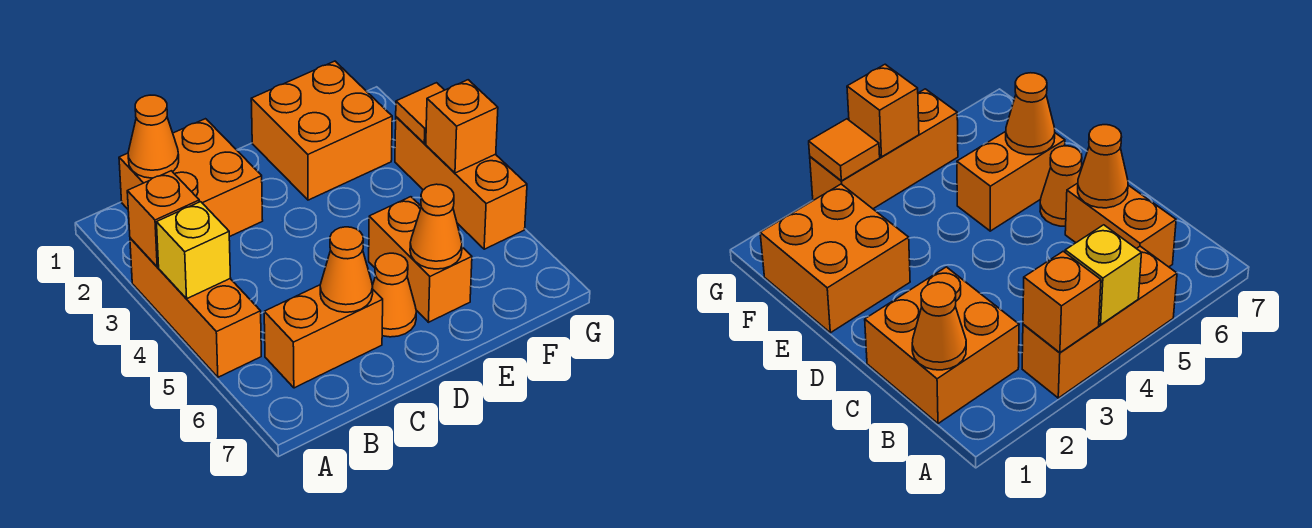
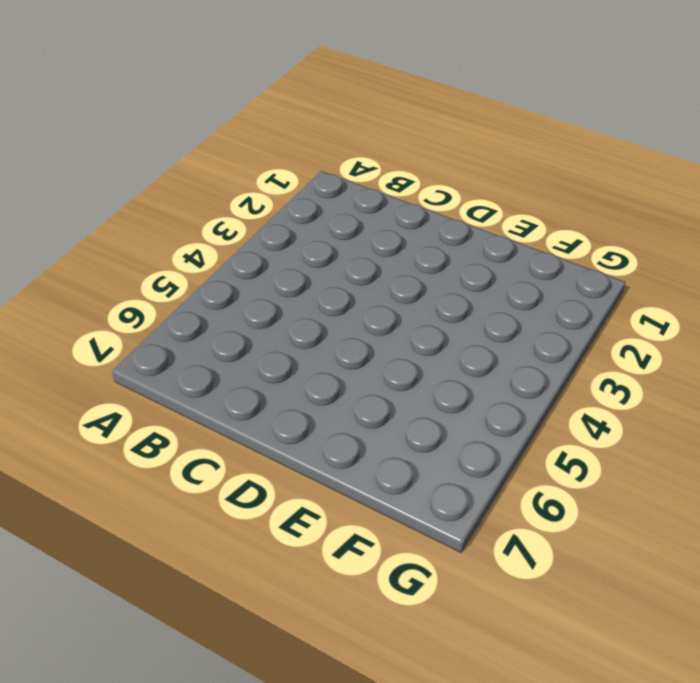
none -> orange brick A3:A5 level 1
none -> orange brick B1:C2 level 1
none -> orange brick B6:C6 level 1

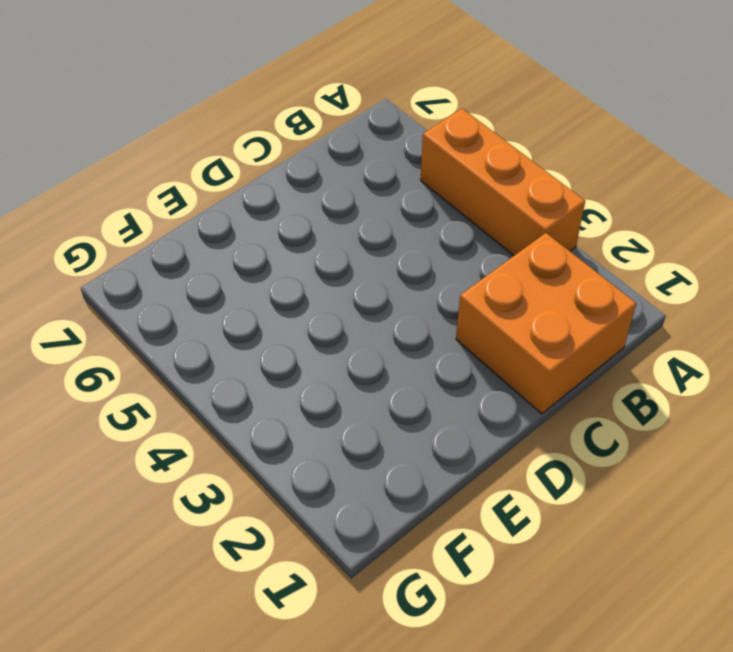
none -> orange brick B6:C6 level 1
none -> orange cone D6 level 1
none -> orange brick E1:F2 level 1

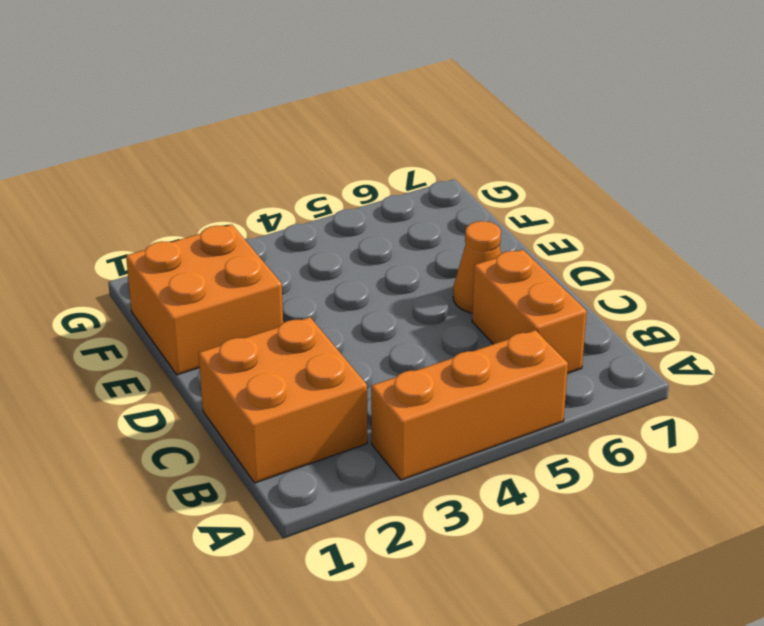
none -> orange brick E5:E6 level 1
none -> orange brick G3:G5 level 1
none -> orange brick A3 level 2

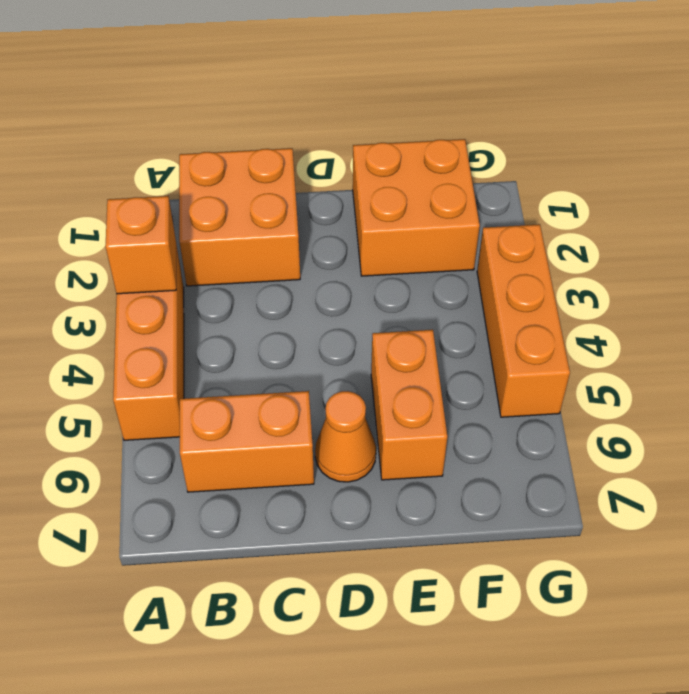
none -> yellow brick A4 level 2
none -> orange cone B1 level 2
none -> orange cone C6 level 2

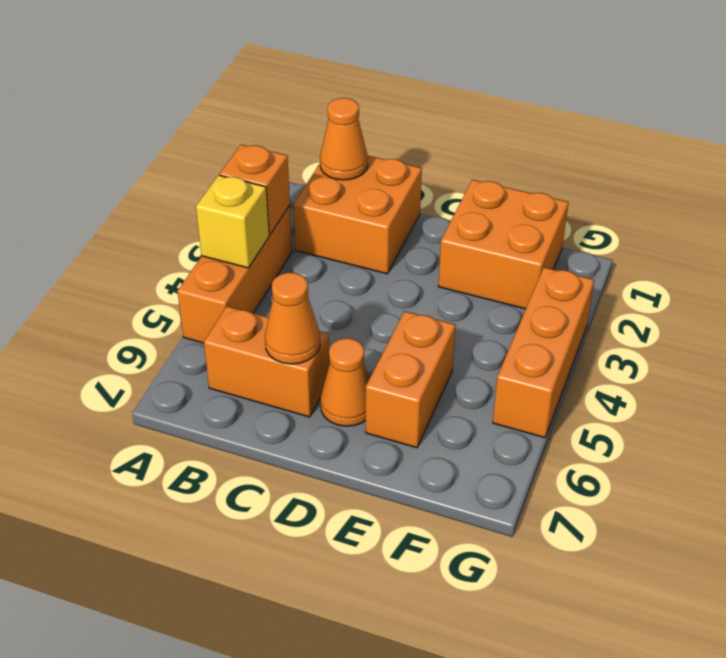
none -> orange cone E6 level 2
none -> orange tile G3 level 2
none -> orange brick G4 level 2

